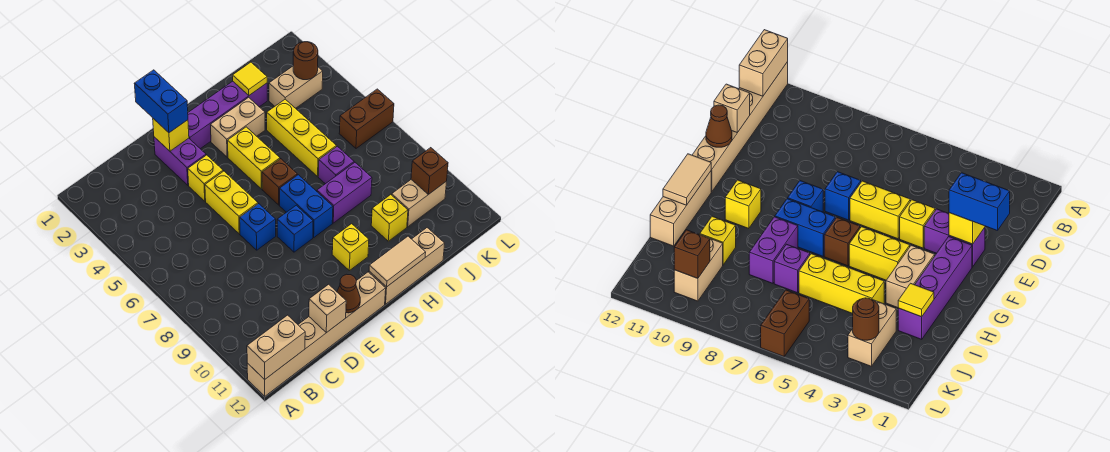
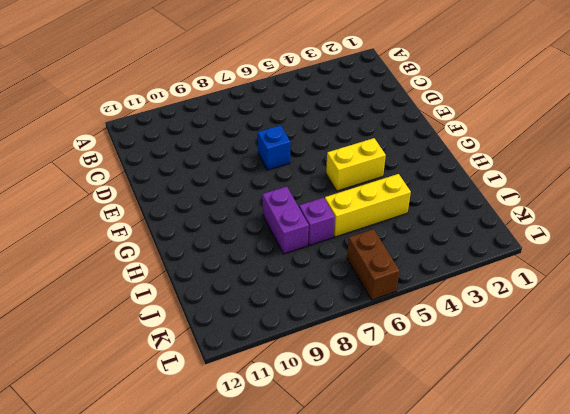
none -> tan brick A12:F12 level 1
none -> purple brick E2:E3 level 1
none -> yellow brick E4 level 1

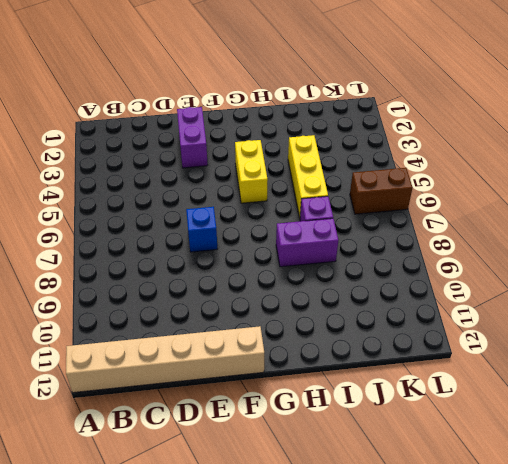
none -> yellow brick E4 level 1
none -> yellow brick E5:E6 level 1
none -> purple brick F2:I2 level 1

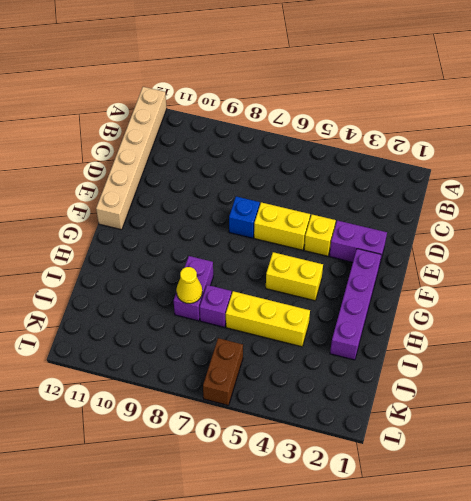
yellow cone I8 level 2 -> none
none -> blue brick F8 level 1
none -> tan brick G3:H3 level 1
none -> brown brick G6 level 1

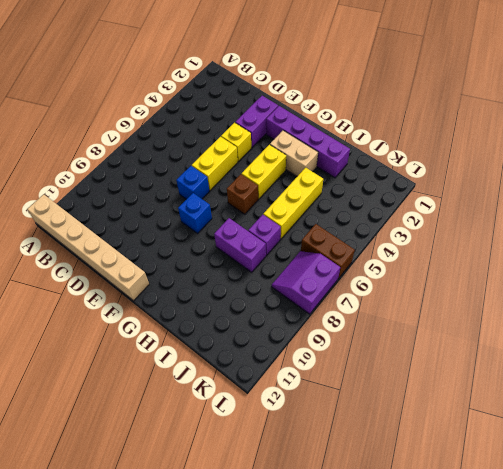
purple slope K7:L8 level 1 top L -> none
none -> blue brick G7:G8 level 1
none -> yellow brick G10 level 1
none -> tan brick G12:I12 level 1

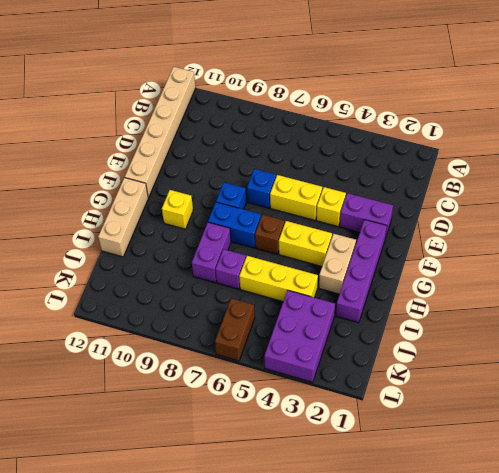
purple brick J3:L4 level 1 -> tan brick J3:K3 level 1
none -> yellow brick I10 level 1
none -> tan brick J10:K10 level 1
none -> tan brick A12:B12 level 2

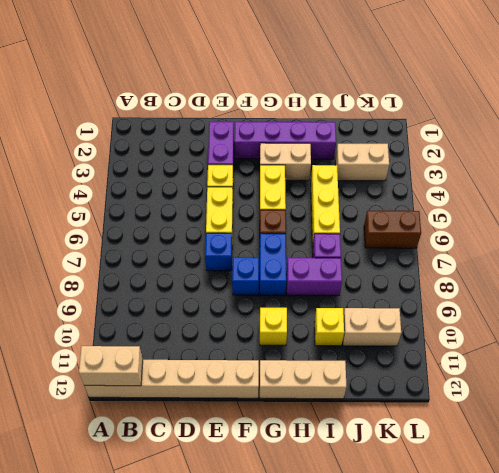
none -> tan brick D12 level 2
none -> yellow brick E2 level 2
none -> brown cone E12 level 2

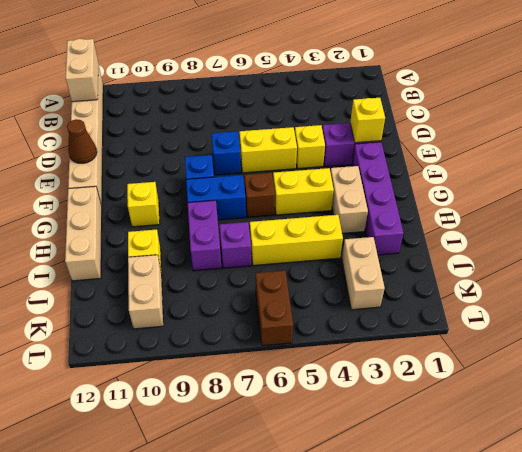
none -> tan brick D12 level 2
none -> tan tile G12:H12 level 2
none -> yellow tile I2 level 2

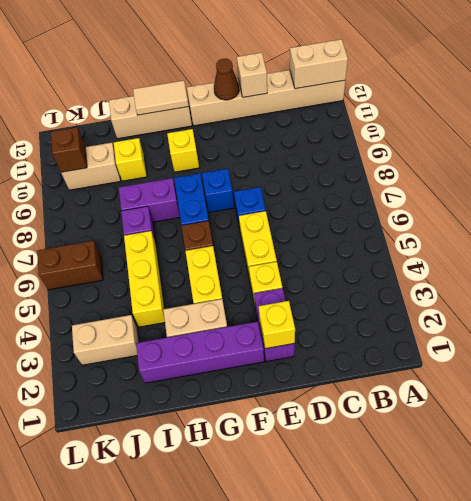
none -> yellow tile I2 level 2
none -> brown round brick K3 level 2
none -> blue brick E1:E2 level 3

